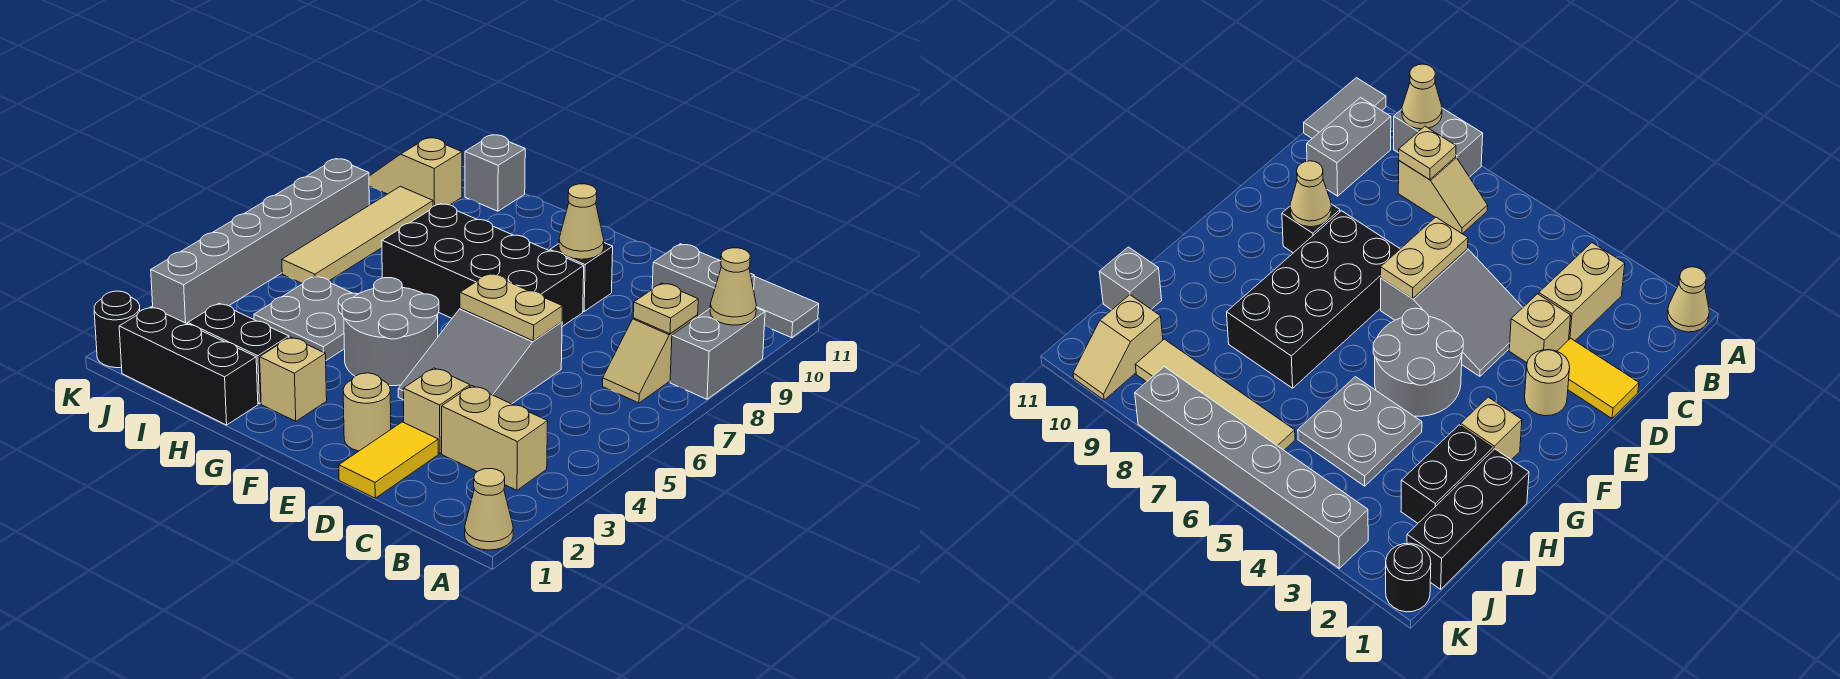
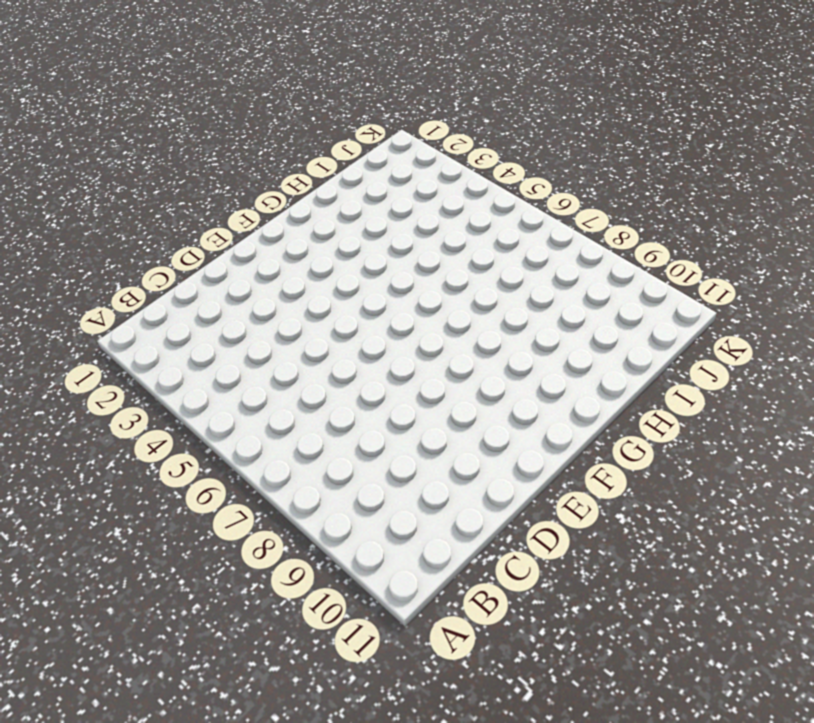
none -> tan cone A1 level 1
none -> grey brick A8:A9 level 1
none -> grey tile A11:B11 level 1

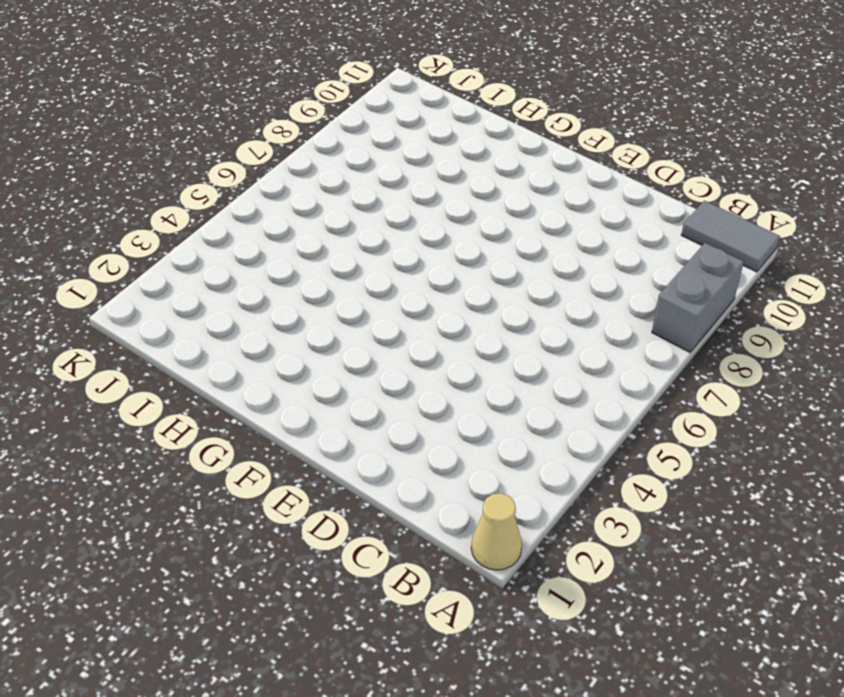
none -> tan brick B3:C3 level 1
none -> tan slope B7:B8 level 1 top 8
none -> grey brick B10:C10 level 1

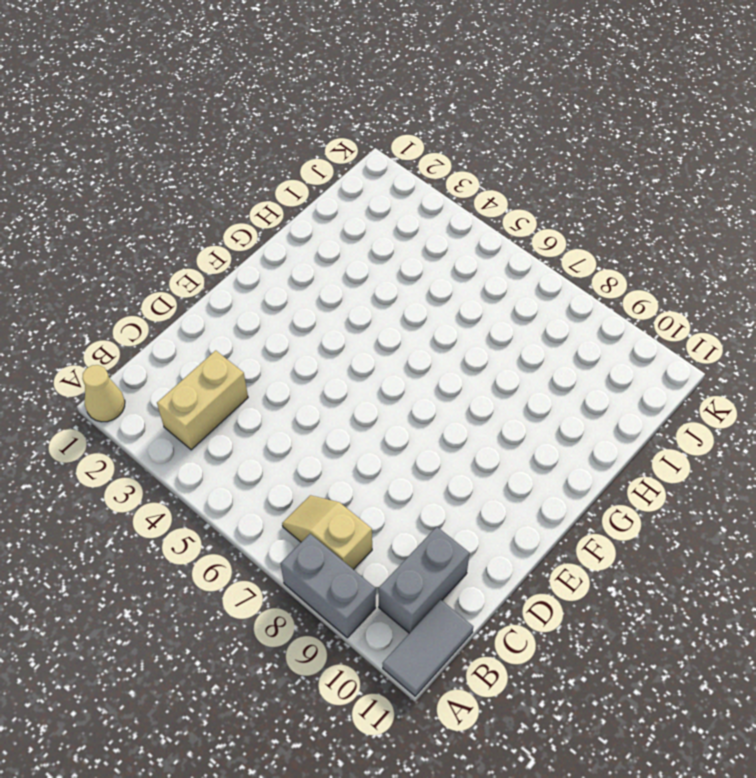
none -> yellow tile D1:D2 level 1
none -> tan brick D3 level 1
none -> grey slope D4:E6 level 1 top 6

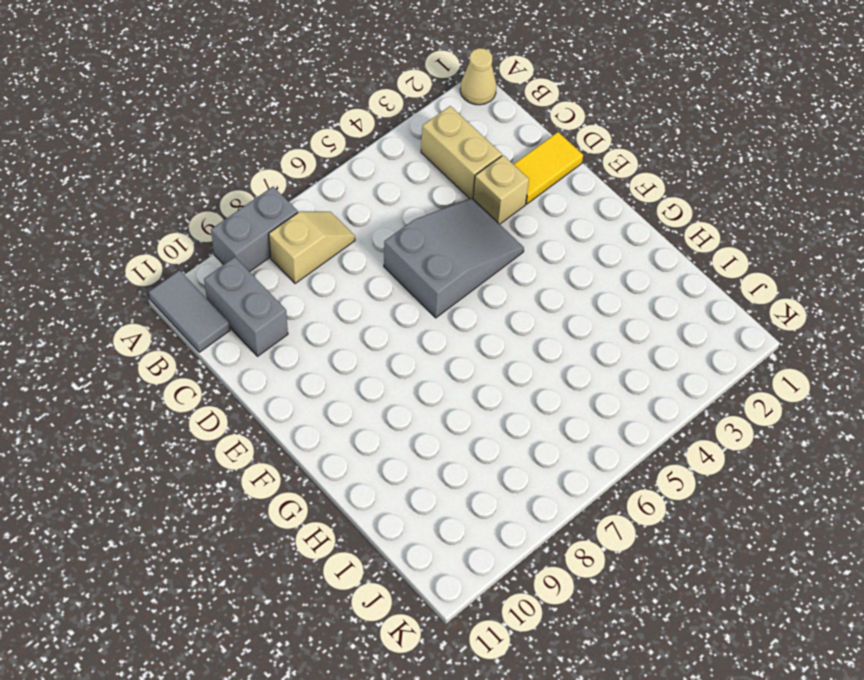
none -> tan round brick E2 level 1
none -> black brick E7:H8 level 1
none -> black brick E9 level 1

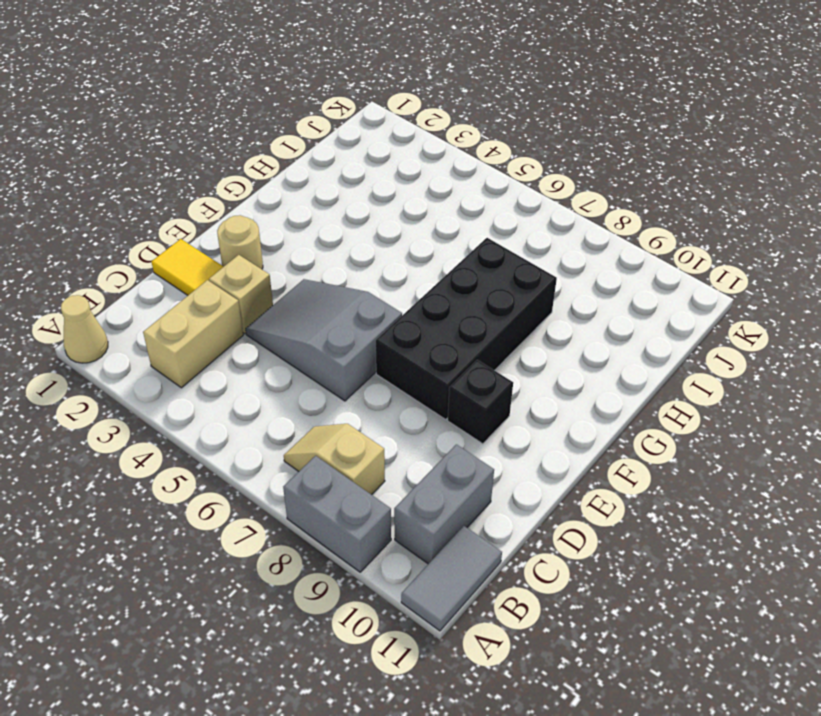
none -> grey round brick F4:G5 level 1
none -> tan brick G2 level 1
none -> black brick H1:J1 level 1

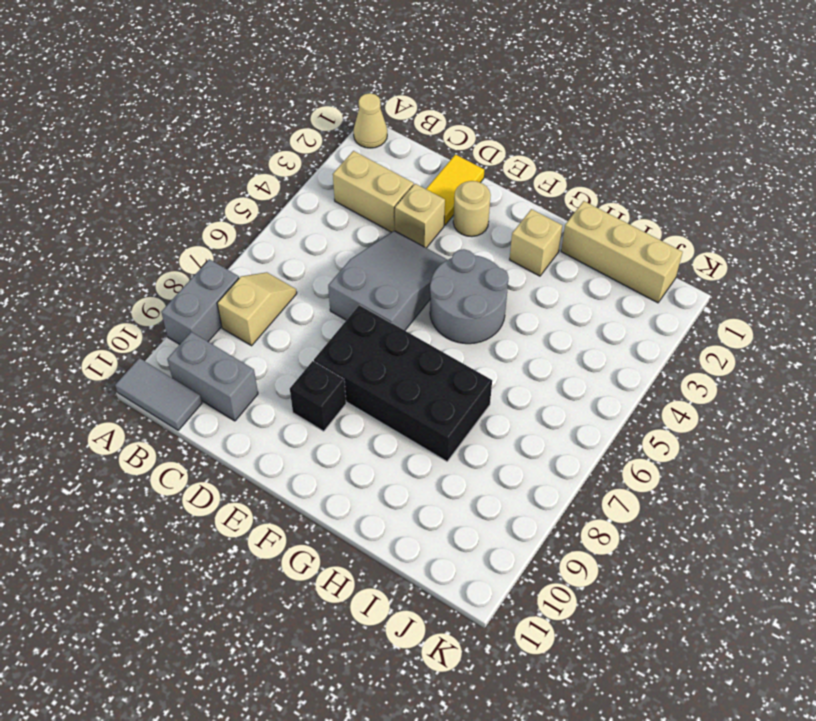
tan brick H1:J1 level 1 -> black brick H1:J1 level 1
none -> black brick H2:I2 level 1
none -> grey plate H4:I5 level 1
none -> grey brick I11 level 1

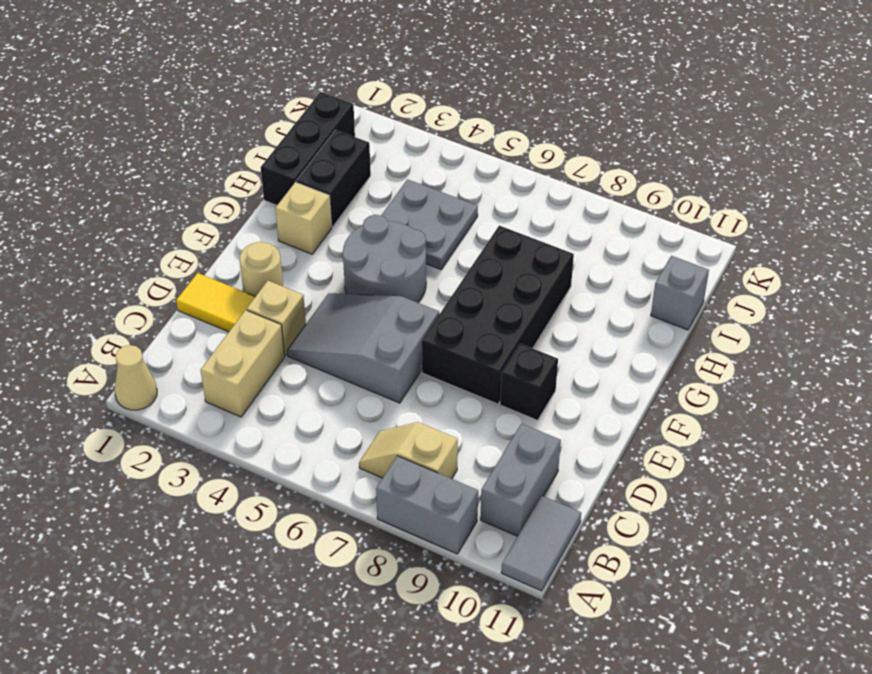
none -> tan tile J6:J9 level 1
none -> tan slope J10:K10 level 1 top J
none -> black round brick K1 level 1

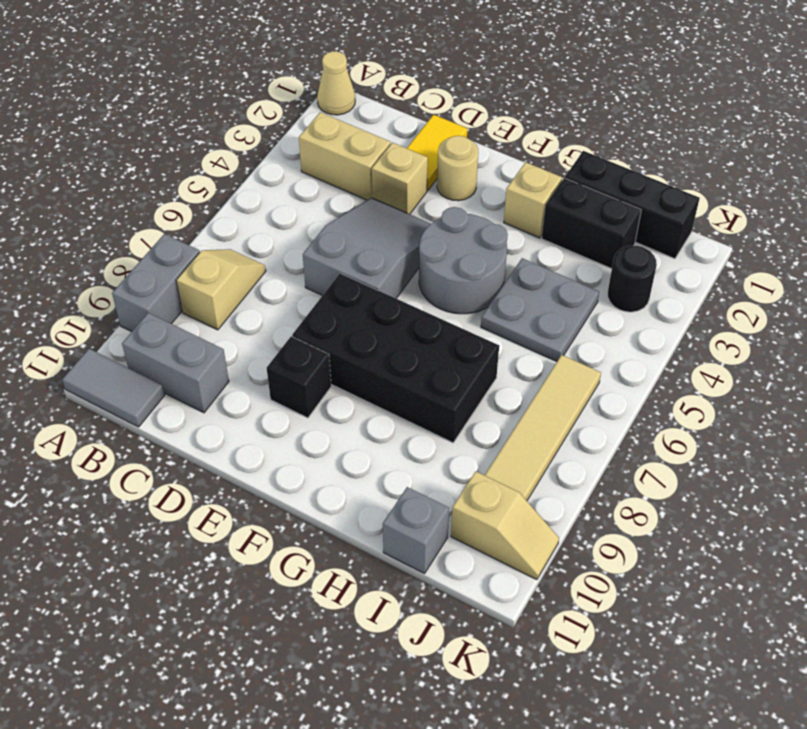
black round brick J3 level 1 -> black round brick K1 level 1
none -> grey brick K3:K8 level 1
none -> tan cone A9 level 2
none -> tan plate B8 level 2

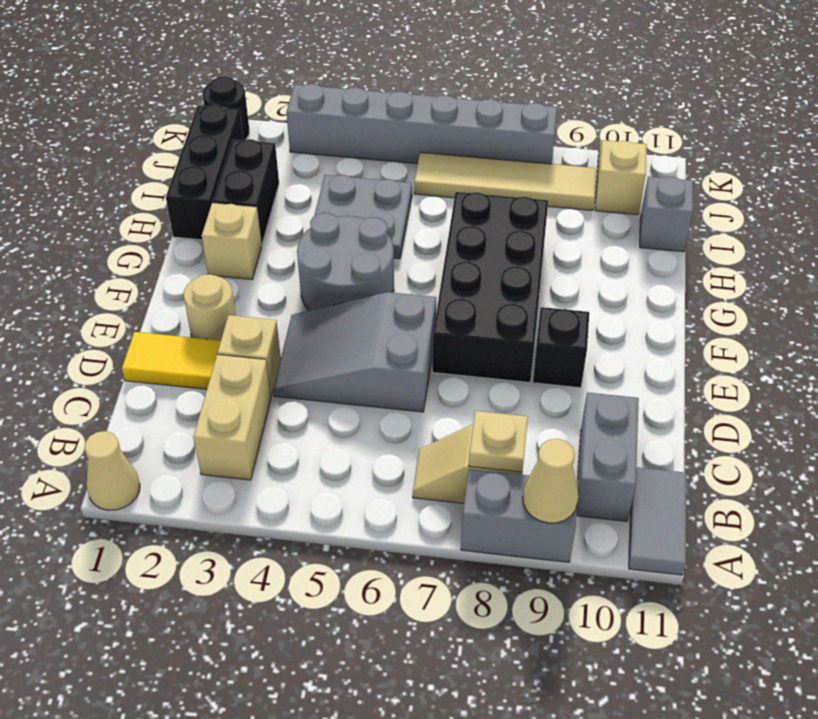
none -> tan plate D6:E6 level 2
none -> tan cone E9 level 2

